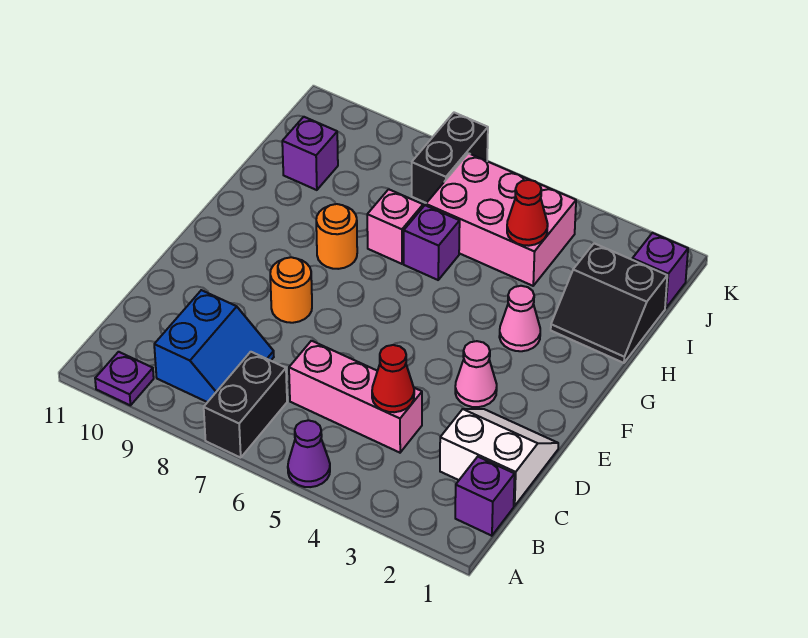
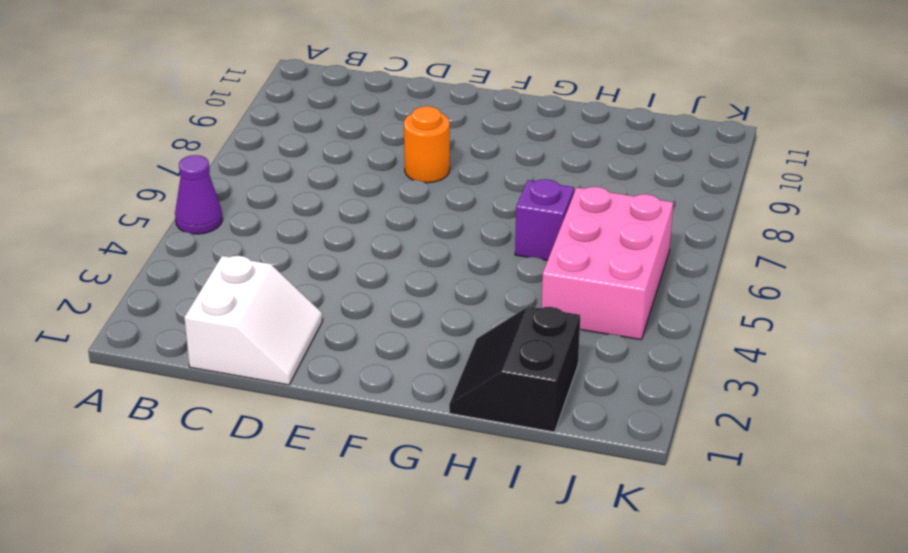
none -> black brick A7:B7 level 1
none -> purple plate A10 level 1
none -> purple brick B1 level 1

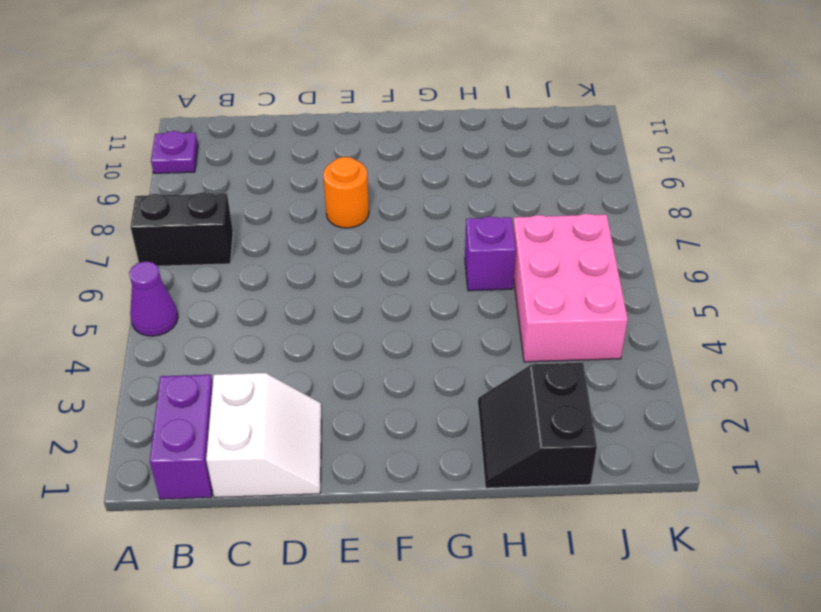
purple brick B1:B2 level 1 -> purple brick B1 level 1
none -> blue slope B8:C9 level 1 top 9
none -> pink brick C4:C6 level 1
none -> pink cone E3 level 1

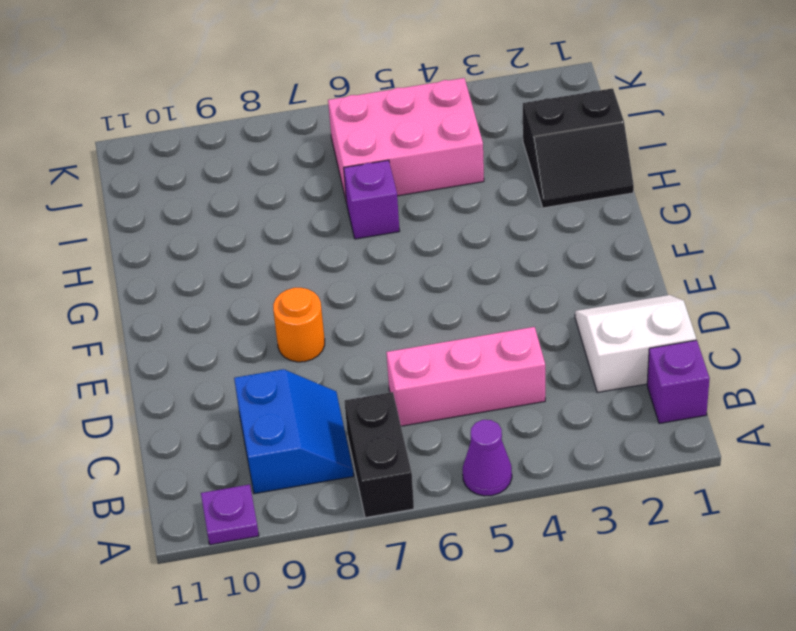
none -> pink cone E3 level 1
none -> pink cone G3 level 1
none -> orange round brick G8 level 1

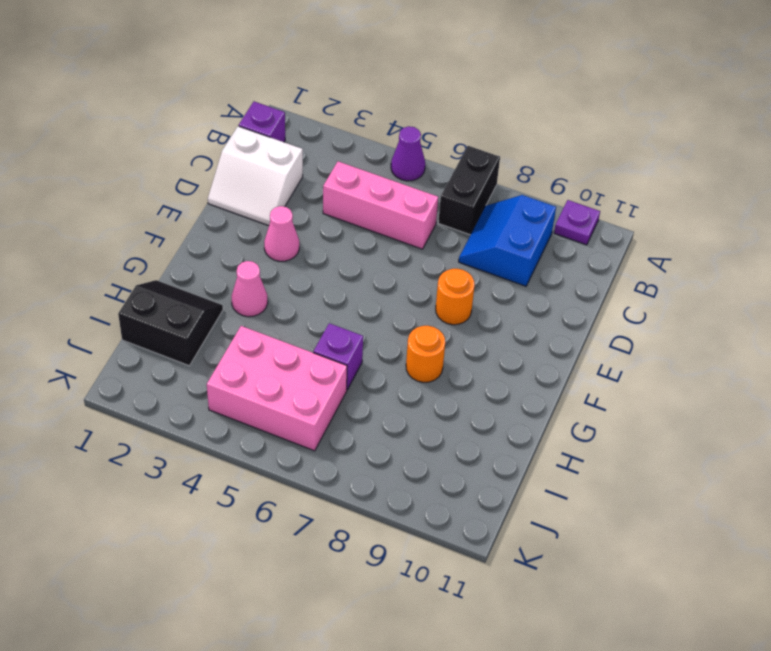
none -> pink brick H7 level 1
none -> purple brick I10 level 1
none -> purple brick J1 level 1

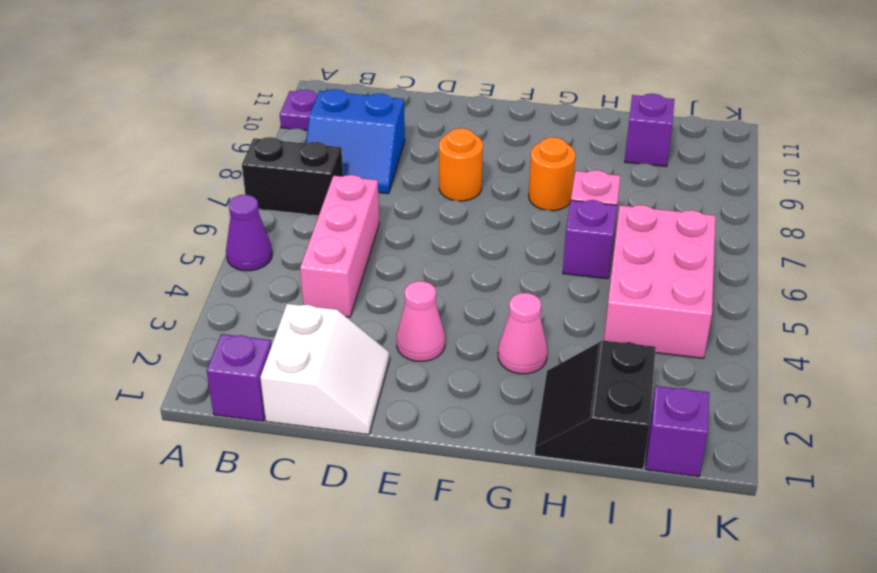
none -> black brick J7:K7 level 1
none -> red cone C4 level 2
none -> red cone I4 level 2

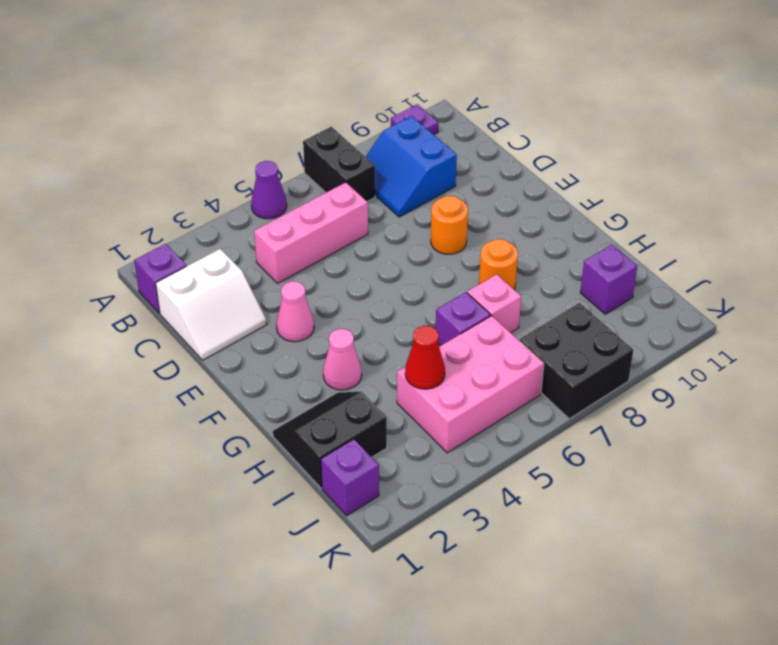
black brick J7:K8 level 1 -> black brick J7:K7 level 1
none -> red cone C4 level 2

